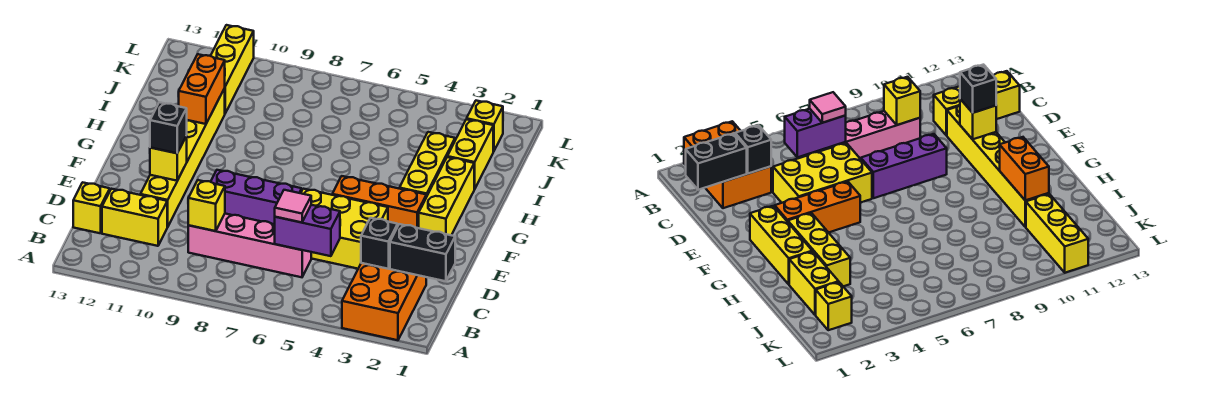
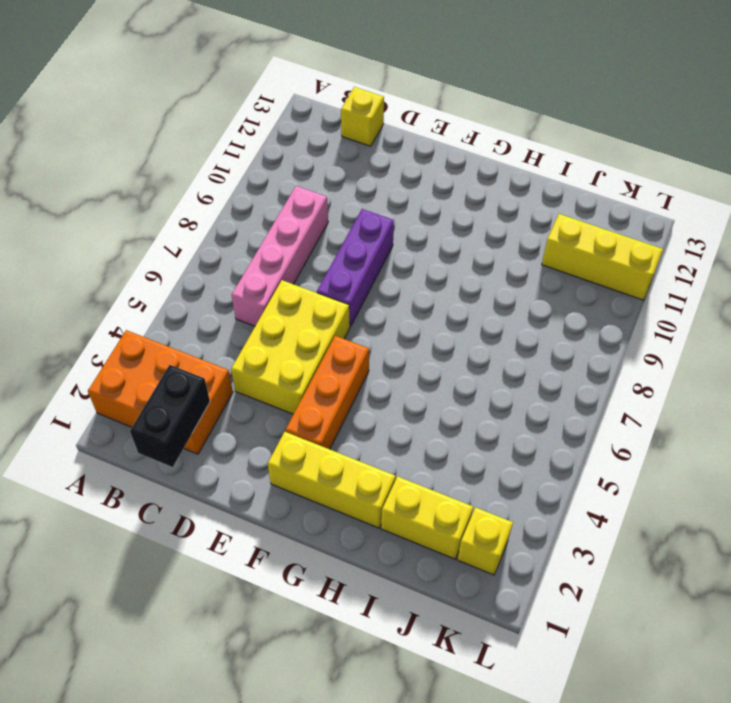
none -> yellow brick C11:C12 level 1
none -> yellow brick D11:I11 level 1
none -> yellow brick G3:I3 level 1

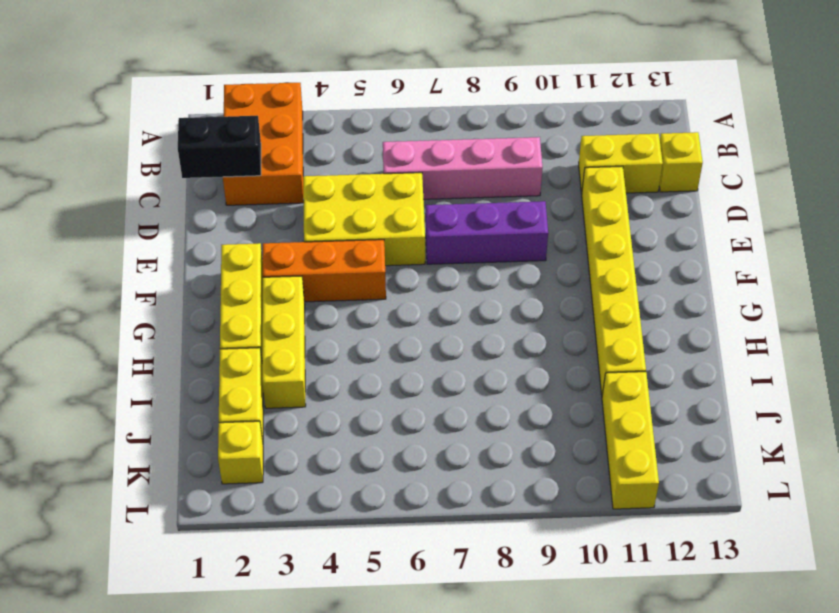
none -> black brick C3 level 2
none -> purple brick C5:C6 level 2
none -> yellow brick C9 level 2

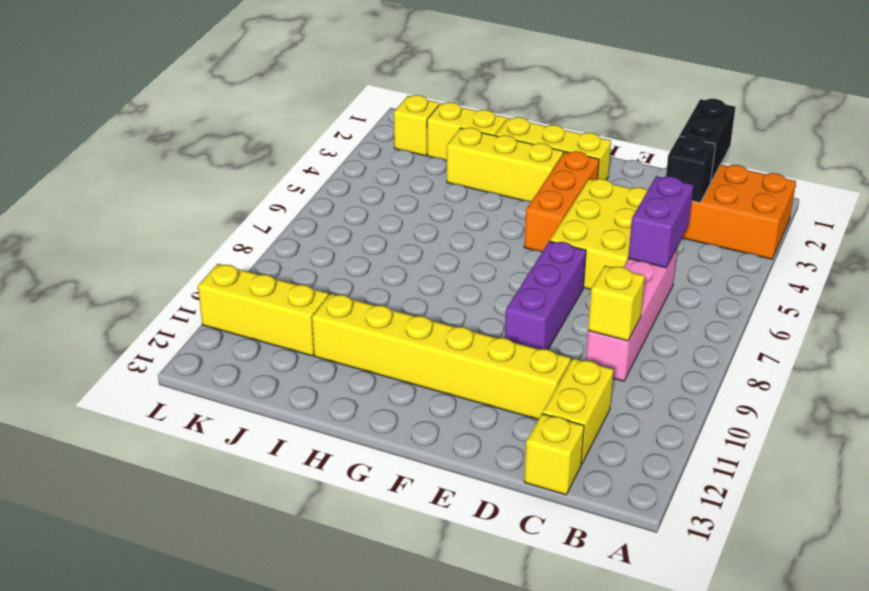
none -> yellow brick E11 level 2
none -> orange brick H11:I11 level 2
none -> pink tile C6 level 3

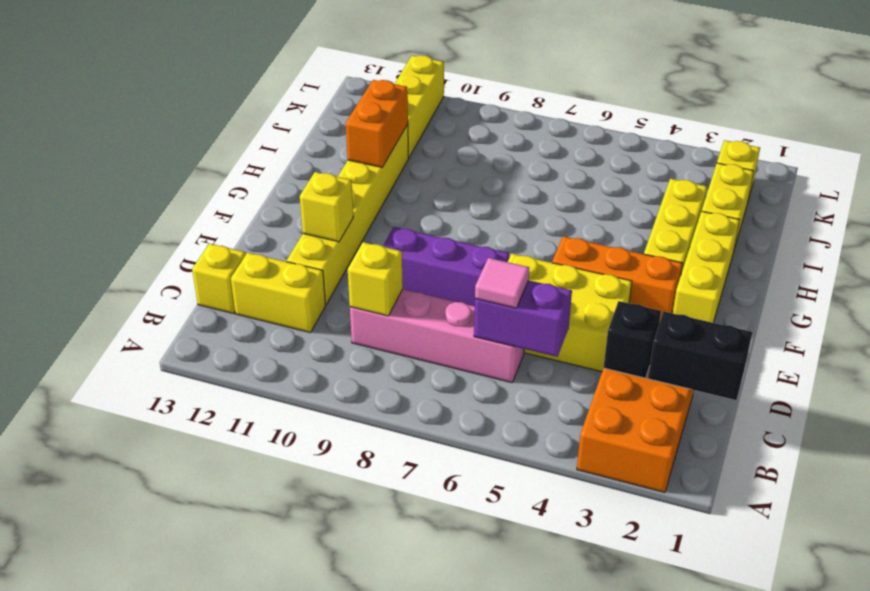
none -> black brick E11 level 3

